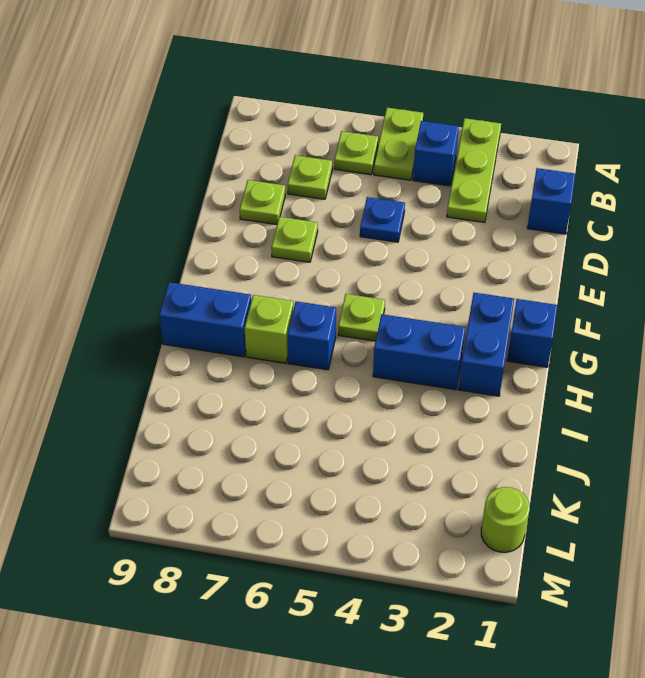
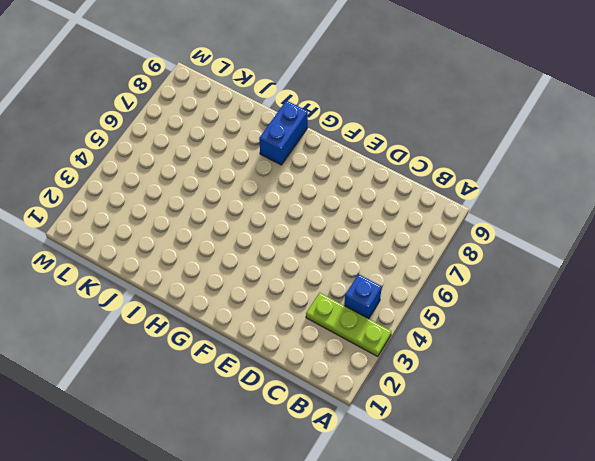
none -> lime plate A5:B5 level 1
none -> lime plate B6 level 1
none -> blue brick C1 level 1

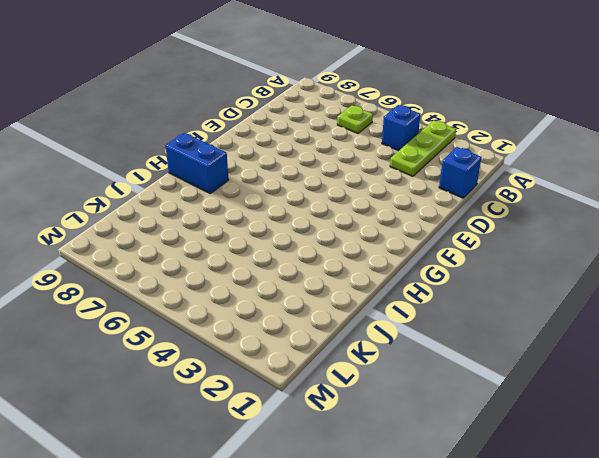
none -> lime plate A5:B5 level 1
none -> lime plate C7 level 1
none -> blue plate D5 level 1

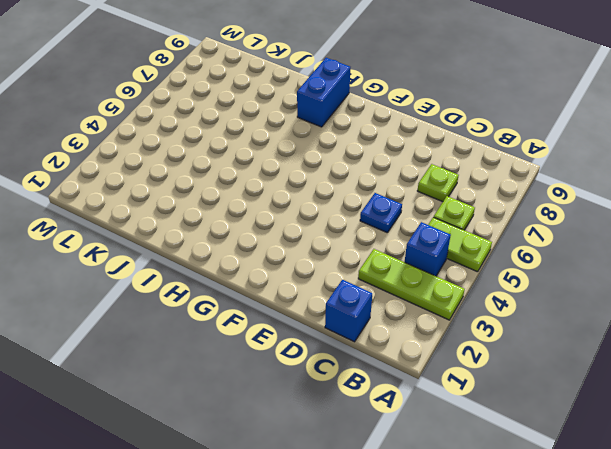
none -> lime plate D8 level 1
none -> lime plate E7 level 1
none -> blue brick G1 level 1

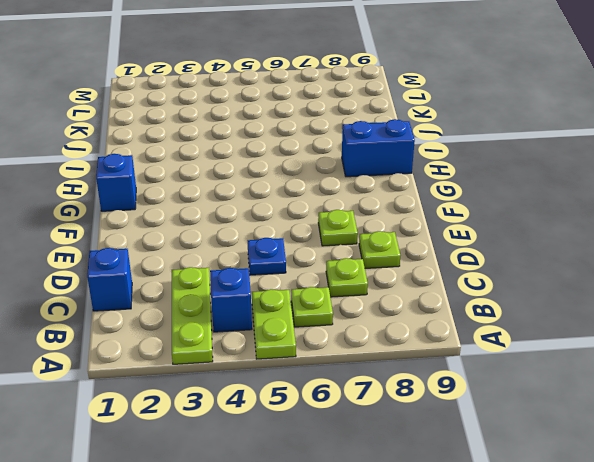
none -> blue brick G2:H2 level 1
none -> lime plate G5 level 1
none -> blue brick H3:H4 level 1

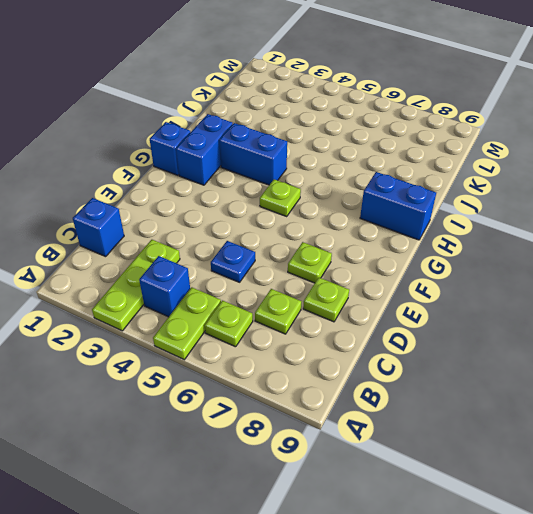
none -> blue brick H6 level 1
none -> lime brick H7 level 1
none -> lime round brick L1 level 1

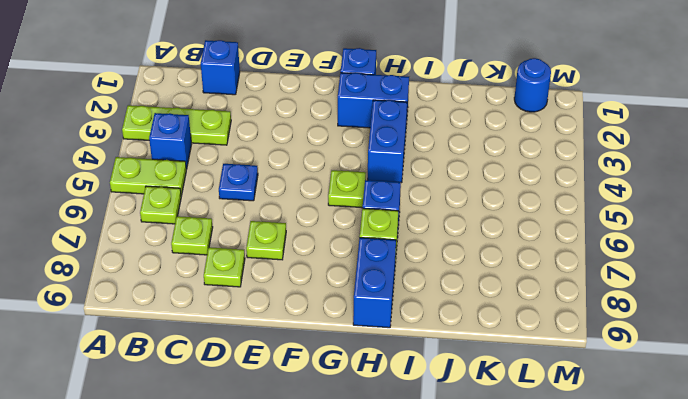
blue round brick L1 level 1 -> lime round brick L1 level 1

